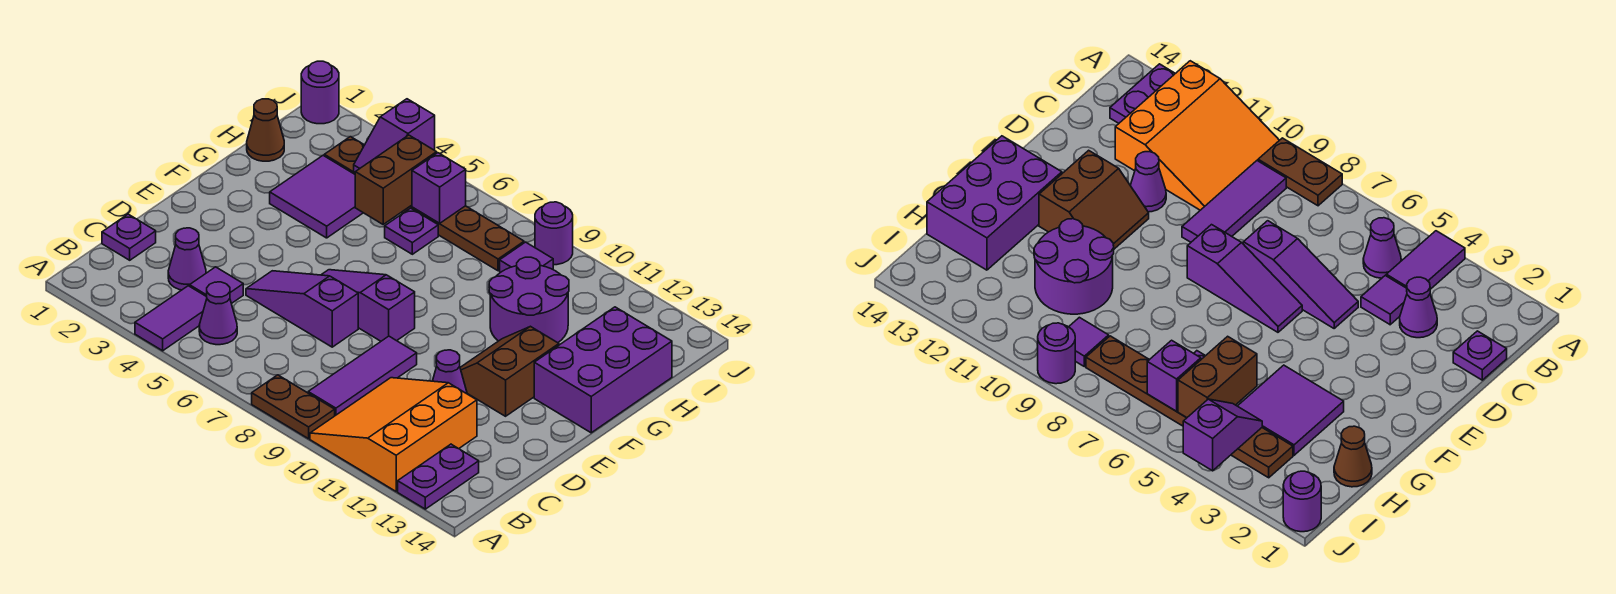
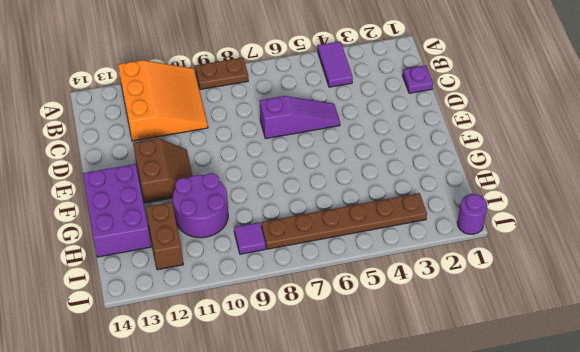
brown brick H12:I12 level 1 -> brown brick H5:I5 level 2
none -> purple plate A13:B13 level 1
none -> purple cone B5 level 1
none -> purple tile B9:D9 level 1

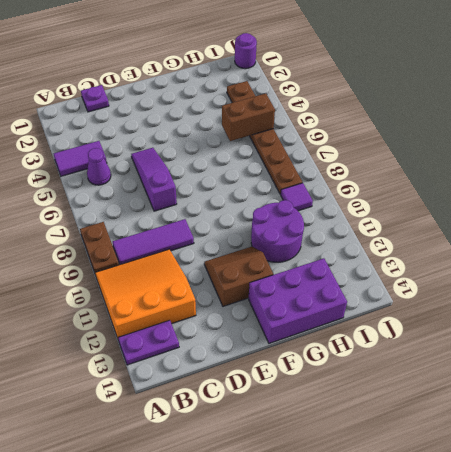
none -> purple cone C3 level 1
none -> purple tile C4 level 1
none -> purple cone D11 level 1

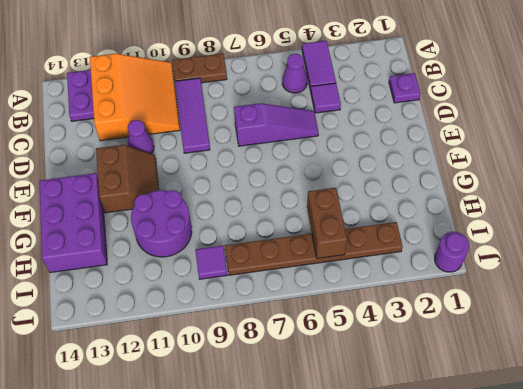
none -> purple cone C3 level 1
none -> purple slope E6:E8 level 1 top 8
none -> purple tile G3:H4 level 1

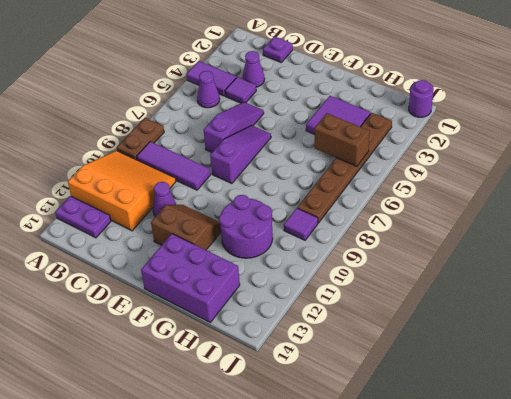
none -> brown cone H1 level 1
none -> purple plate H6 level 1
none -> purple round brick J9 level 1

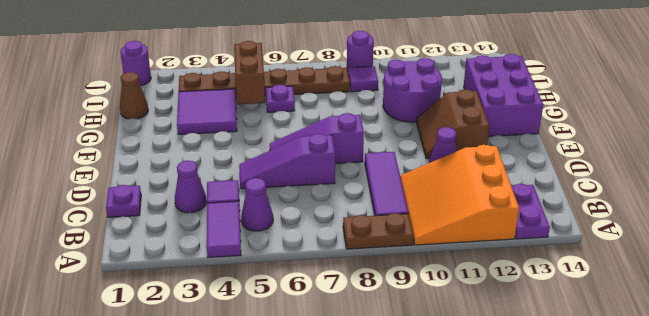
none -> purple slope I4:J4 level 2 top J
none -> purple brick I6 level 2

